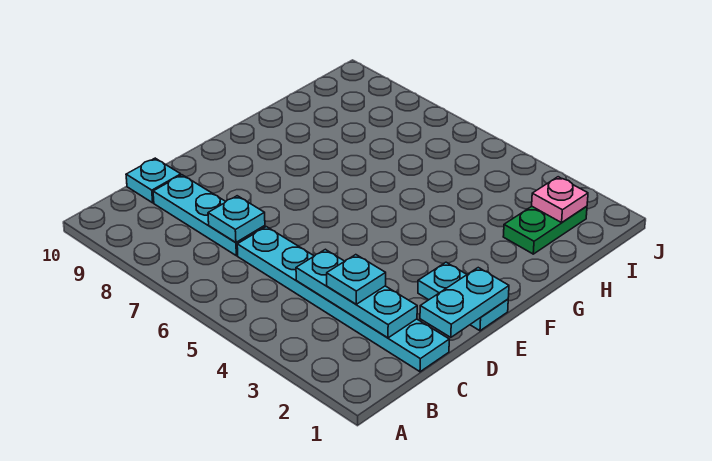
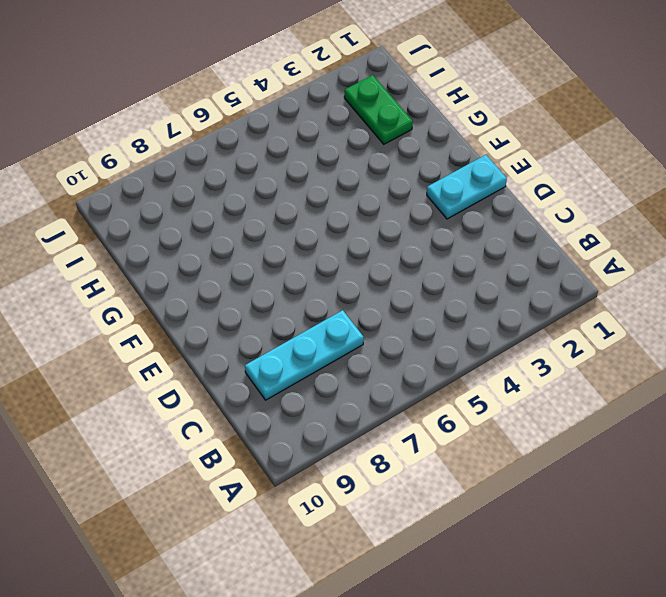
none -> cyan plate C1:C6 level 1
none -> cyan plate C10 level 1

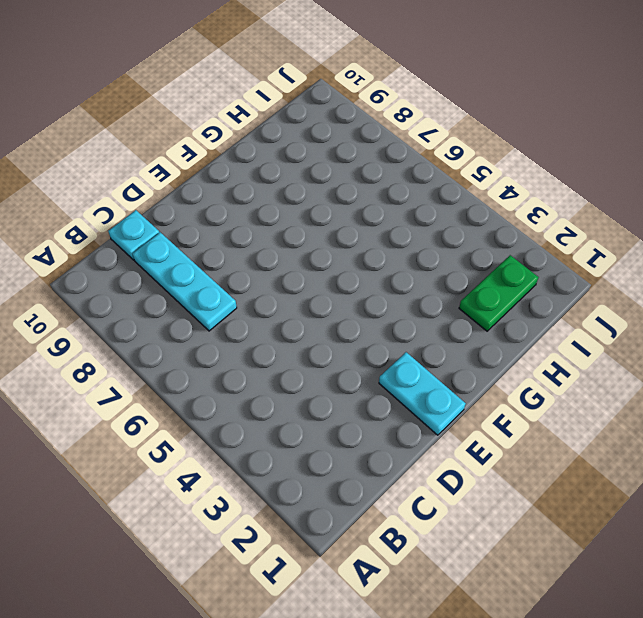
none -> cyan plate C1:C6 level 1
none -> cyan plate C2:C4 level 2

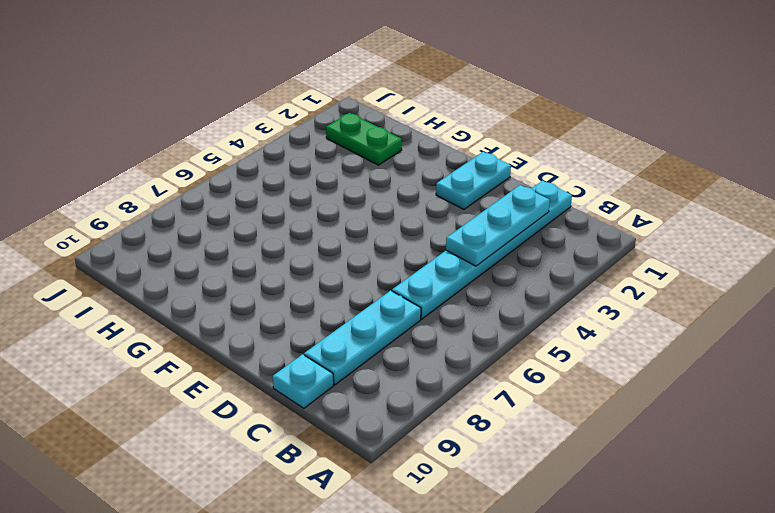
none -> cyan plate C7 level 2
none -> cyan plate D1:E1 level 2

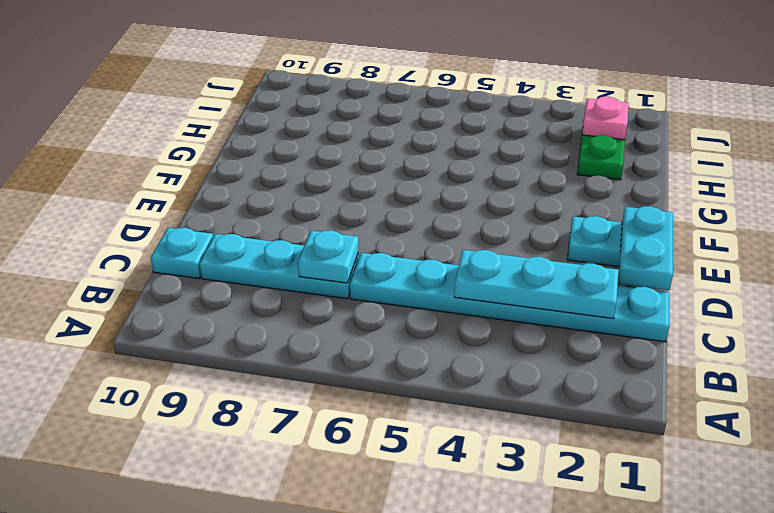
none -> cyan plate C3 level 3

